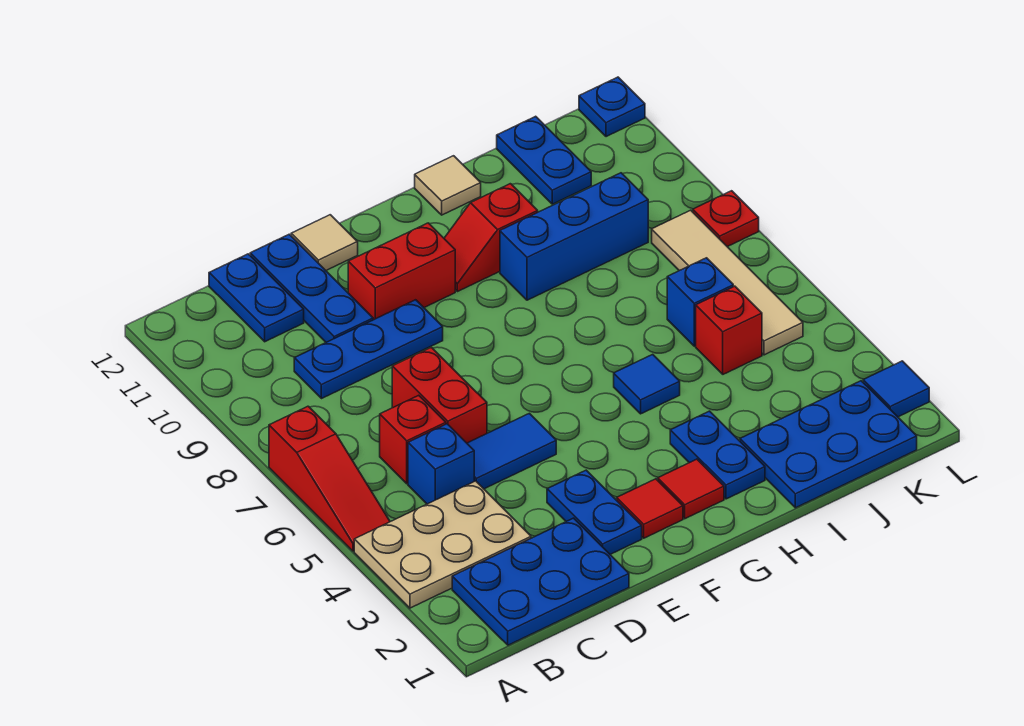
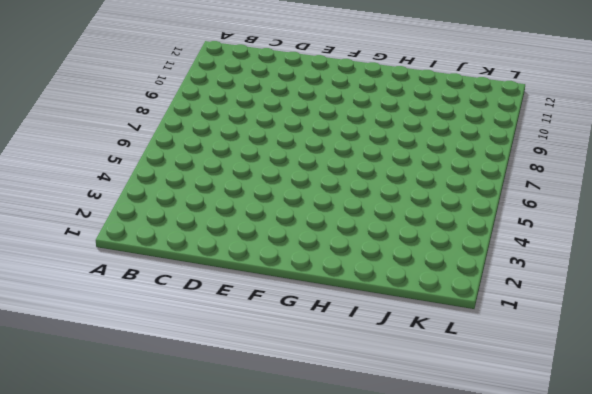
none -> tan plate A3:C4 level 1
none -> red slope A5:A7 level 1 top 7
none -> blue plate B1:D2 level 1

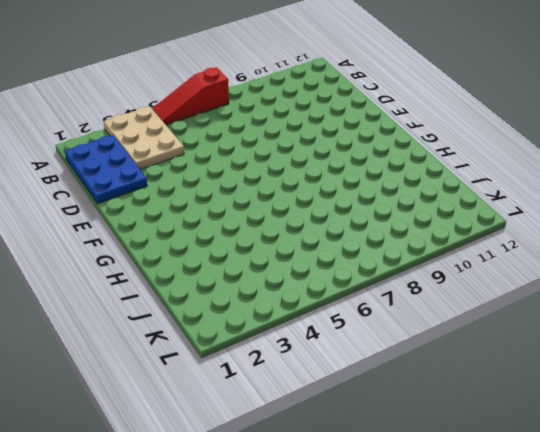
none -> blue brick C5 level 1
none -> red brick C6 level 1
none -> blue plate C9:E9 level 1

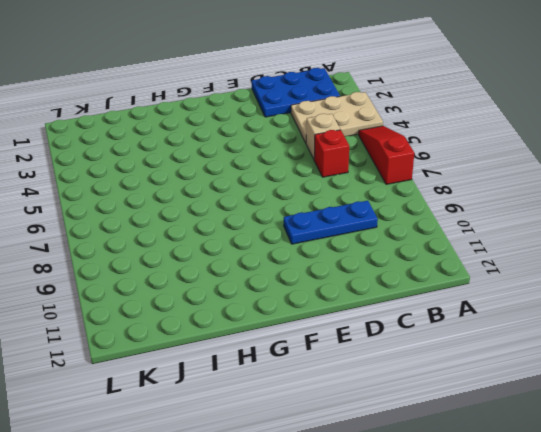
tan brick C5 level 1 -> blue brick C5 level 1
none -> blue plate C11:C12 level 1
none -> blue tile D5:E5 level 1
none -> red brick D6:D7 level 1

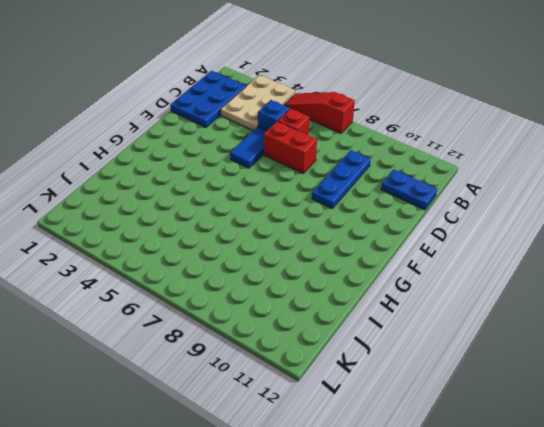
none -> blue plate D10:D12 level 1
none -> blue plate E2:E3 level 1
none -> red brick E10:F10 level 1

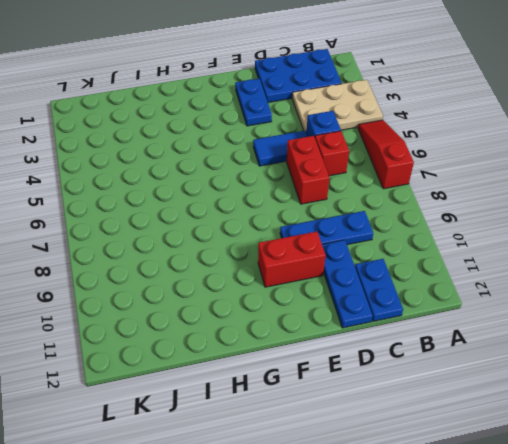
none -> tan tile E12 level 1
none -> red tile F2 level 1
none -> red tile G2 level 1

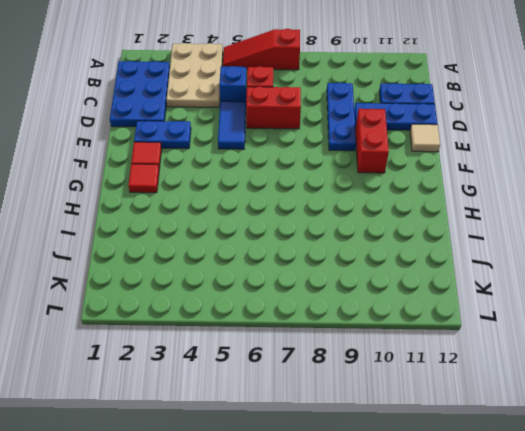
none -> red slope G10:H10 level 1 top H
none -> blue plate H2:H3 level 1
none -> blue tile H5 level 1

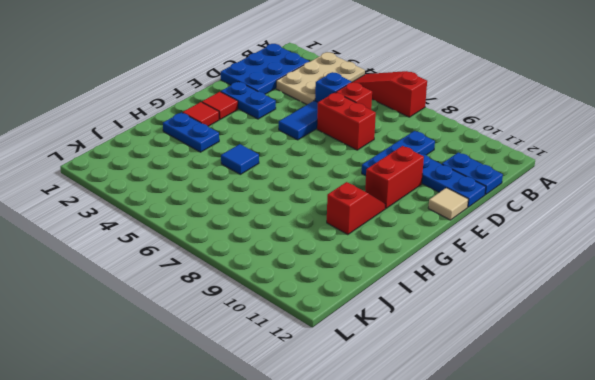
none -> blue brick H9:J9 level 1
none -> tan tile H12 level 1
none -> blue plate I1:K2 level 1

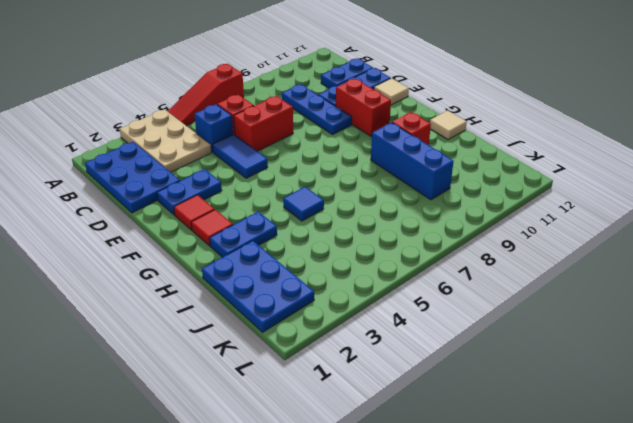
none -> red brick J5 level 1
none -> blue brick J6 level 1
none -> blue plate J11:J12 level 1

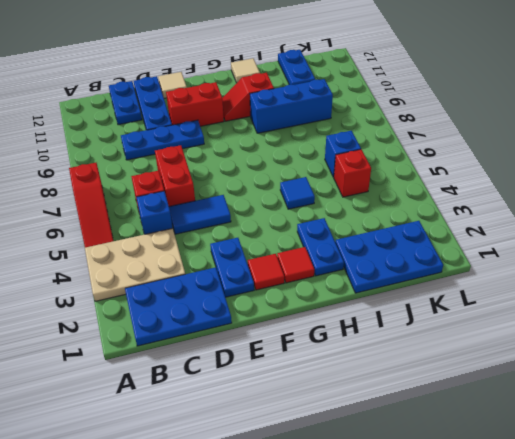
none -> tan tile K5:K8 level 1
none -> blue tile L2 level 1
none -> red plate L8 level 1

